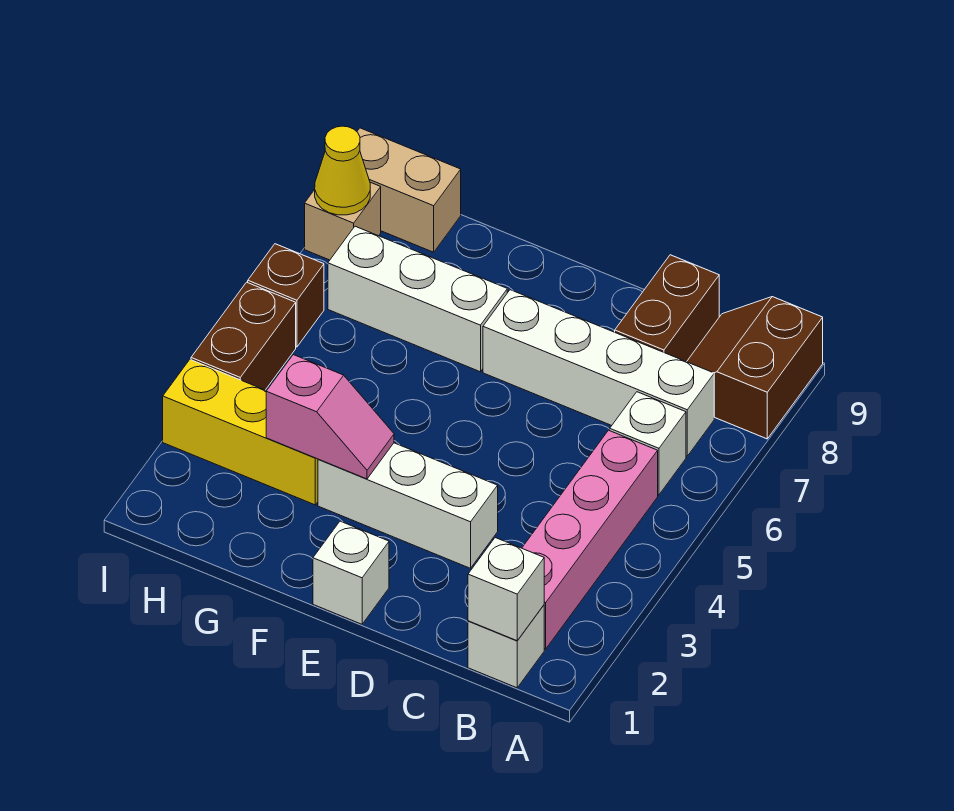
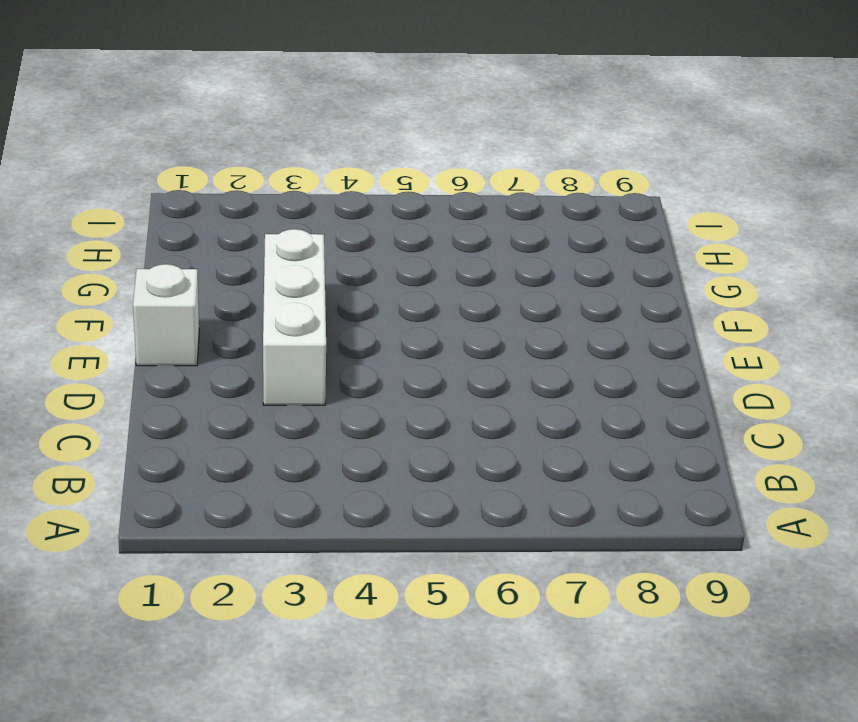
none -> brown slope A8:B9 level 1 top A
none -> white brick B1 level 1
none -> pink brick B2:B5 level 1

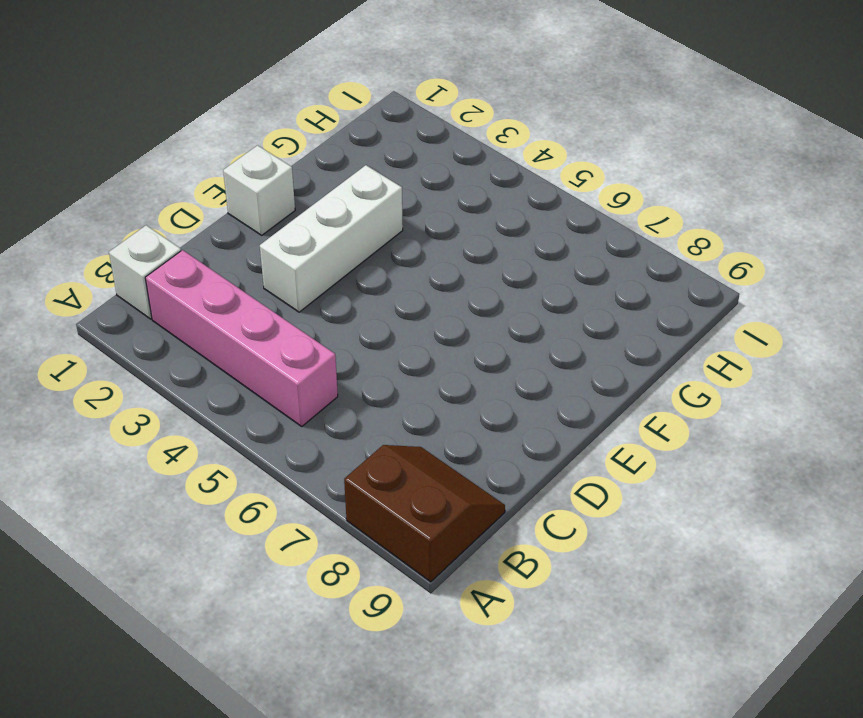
none -> white brick B6 level 1
none -> white brick B7:E7 level 1
none -> brown brick C8:C9 level 1

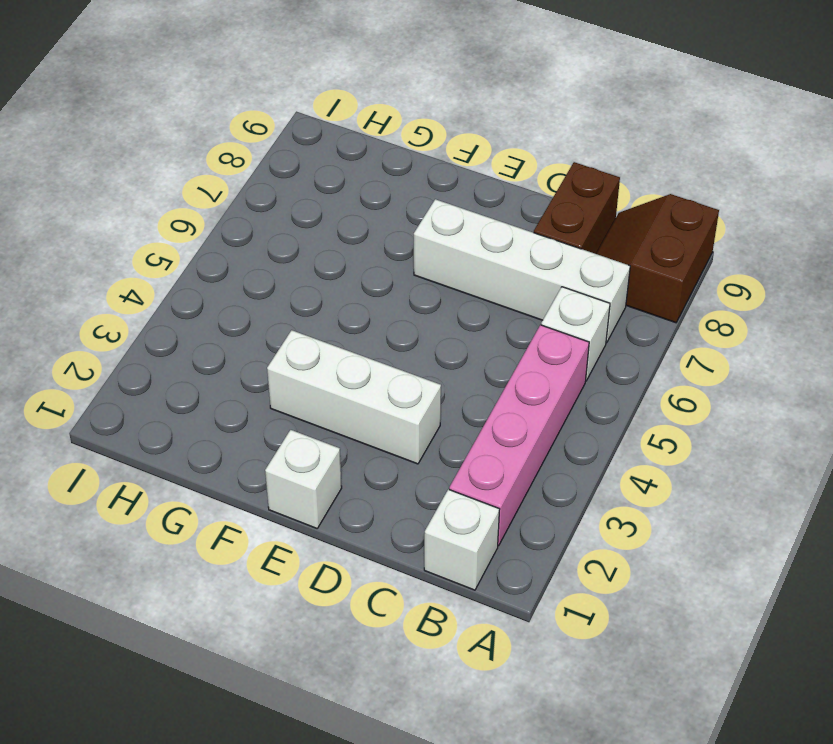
none -> white brick F7:H7 level 1
none -> yellow brick G3:I3 level 1
none -> tan brick H9:I9 level 1

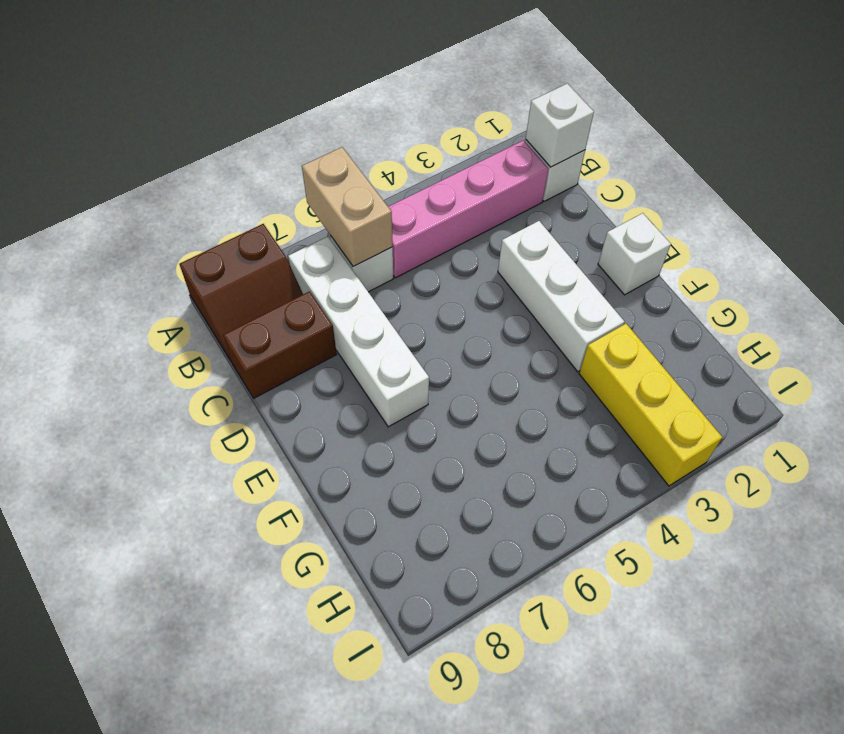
tan brick A6:B6 level 2 -> tan brick H9:I9 level 1
none -> white brick F7:H7 level 1
none -> brown brick I4:I5 level 1
none -> brown brick I6 level 1

